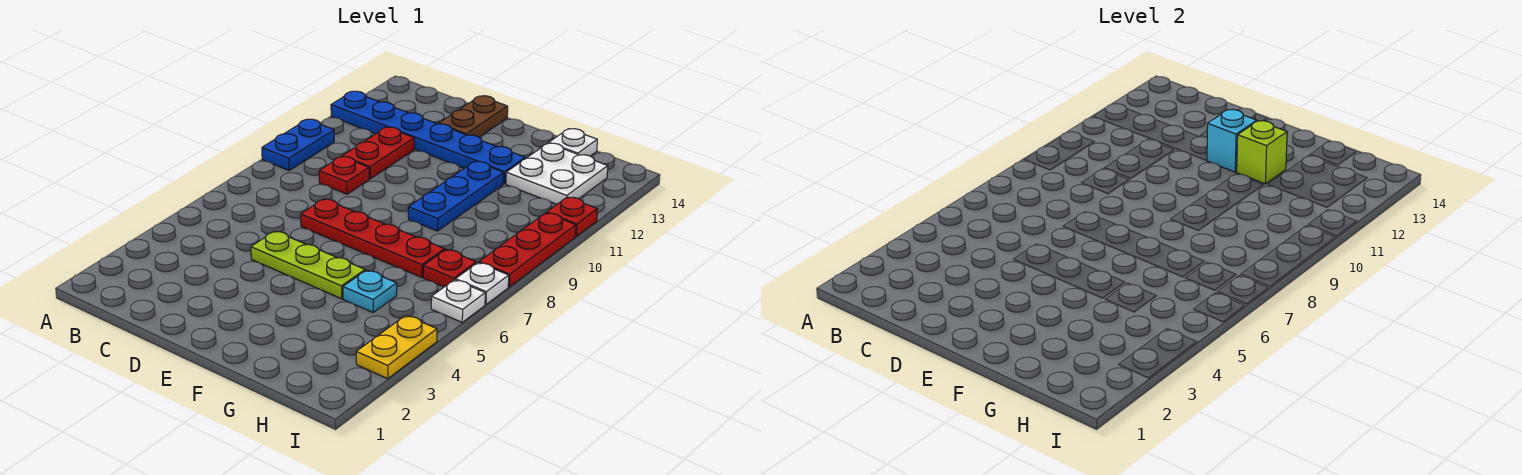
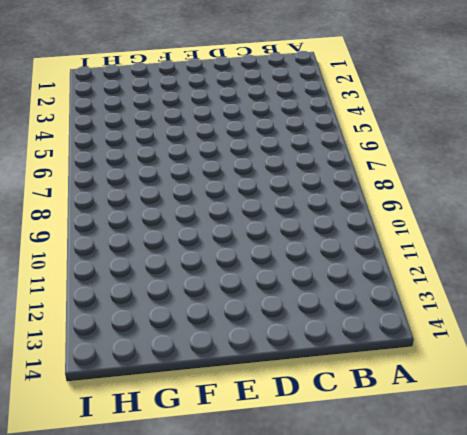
none -> blue plate A9:A10 level 1
none -> blue plate A12:F12 level 1
none -> red plate C9 level 1

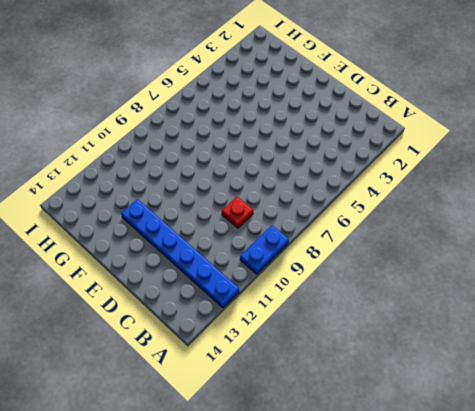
none -> red plate C10:C11 level 1
none -> lime plate D5:F5 level 1
none -> red plate D7:G7 level 1

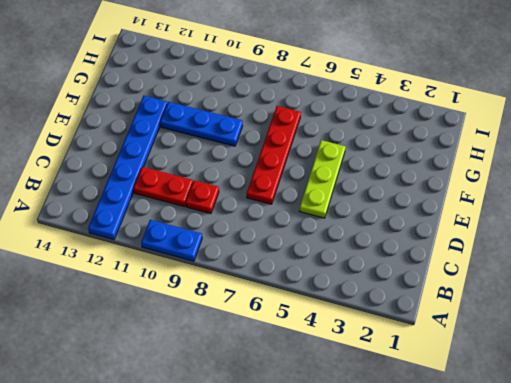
none -> brown plate D13:D14 level 1
none -> cyan plate G5 level 1
none -> white plate G12:H13 level 1

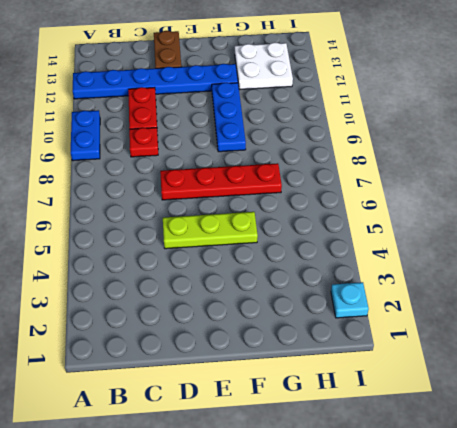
cyan plate I2 level 1 -> cyan plate G5 level 1
none -> white plate G14 level 1
none -> red plate H7 level 1
none -> yellow plate I3:I4 level 1

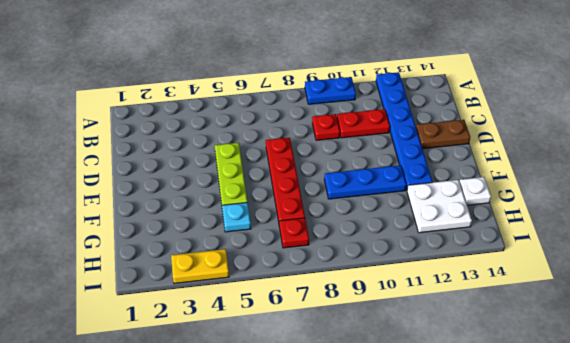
none -> white plate I6 level 1
none -> white plate I7 level 1
none -> red plate I8:I10 level 1

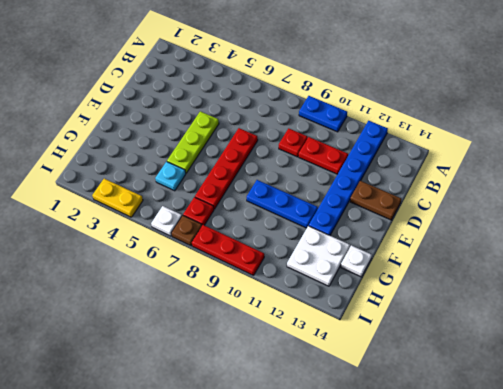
brown plate I7 level 1 -> white plate I7 level 1
none -> red plate I11 level 1
none -> cyan brick E12 level 2
none -> lime brick F12 level 2

